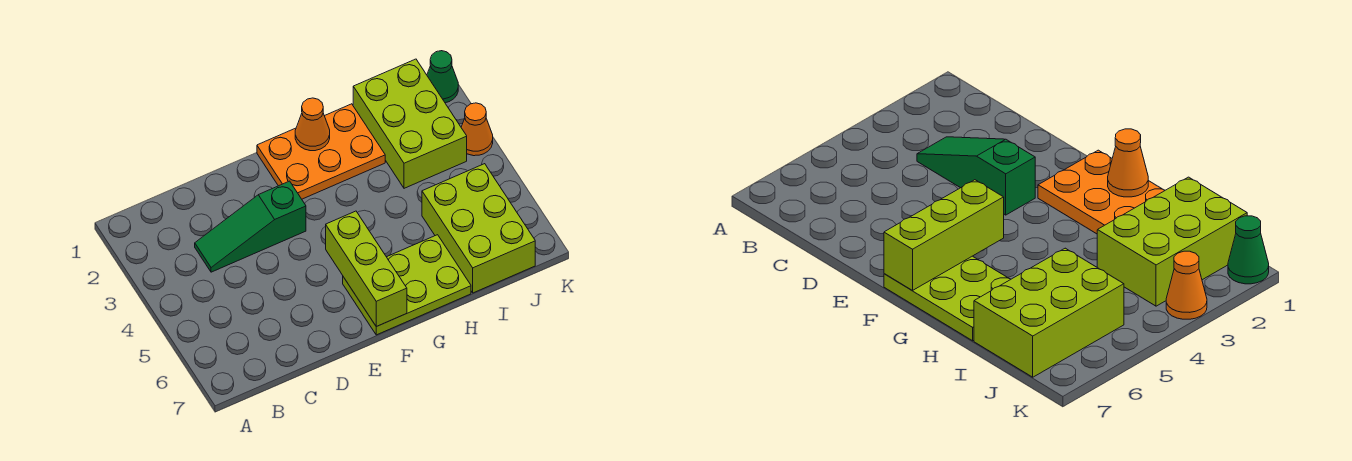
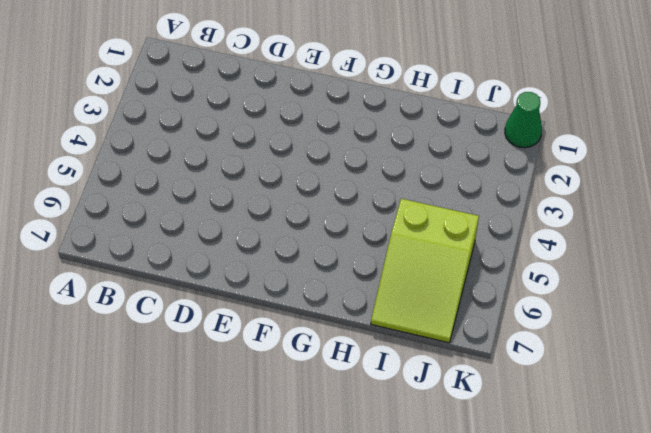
lime slope I5:J7 level 1 top 5 -> lime brick I5:J7 level 1
none -> green slope C3:E3 level 1 top E
none -> orange plate F1:H2 level 1

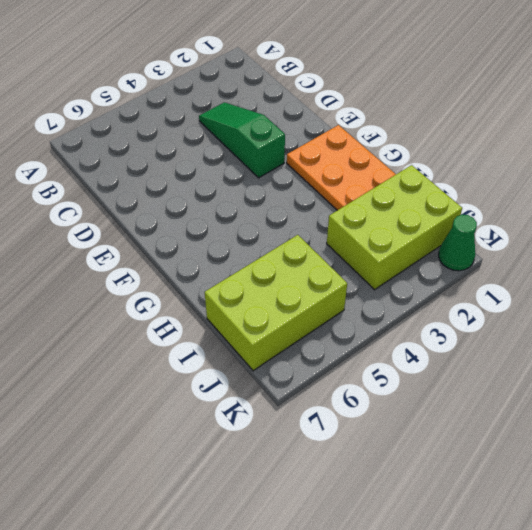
none -> lime plate F6:H7 level 1
none -> orange cone K3 level 1

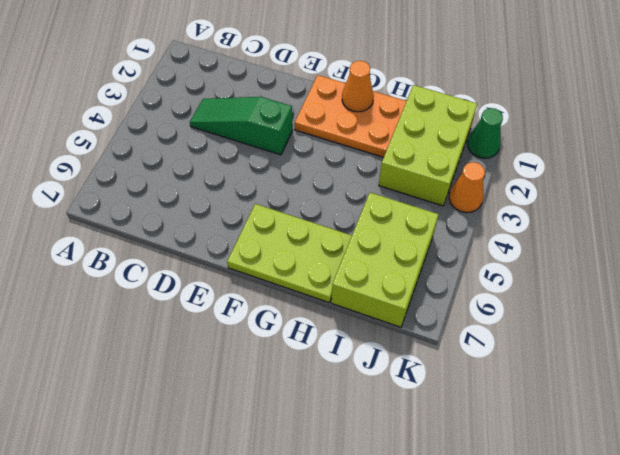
none -> lime brick F5:F7 level 2

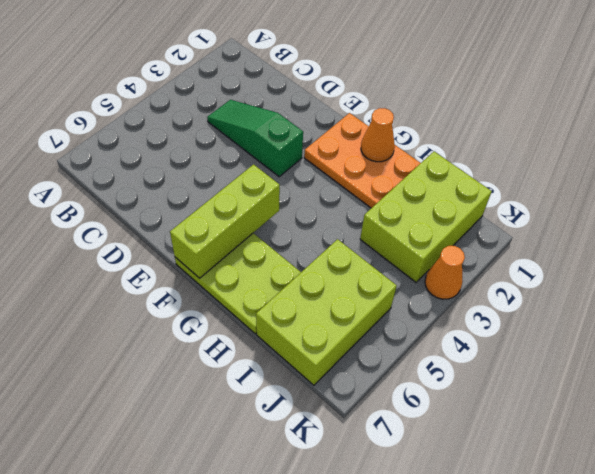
none -> green cone K1 level 1

